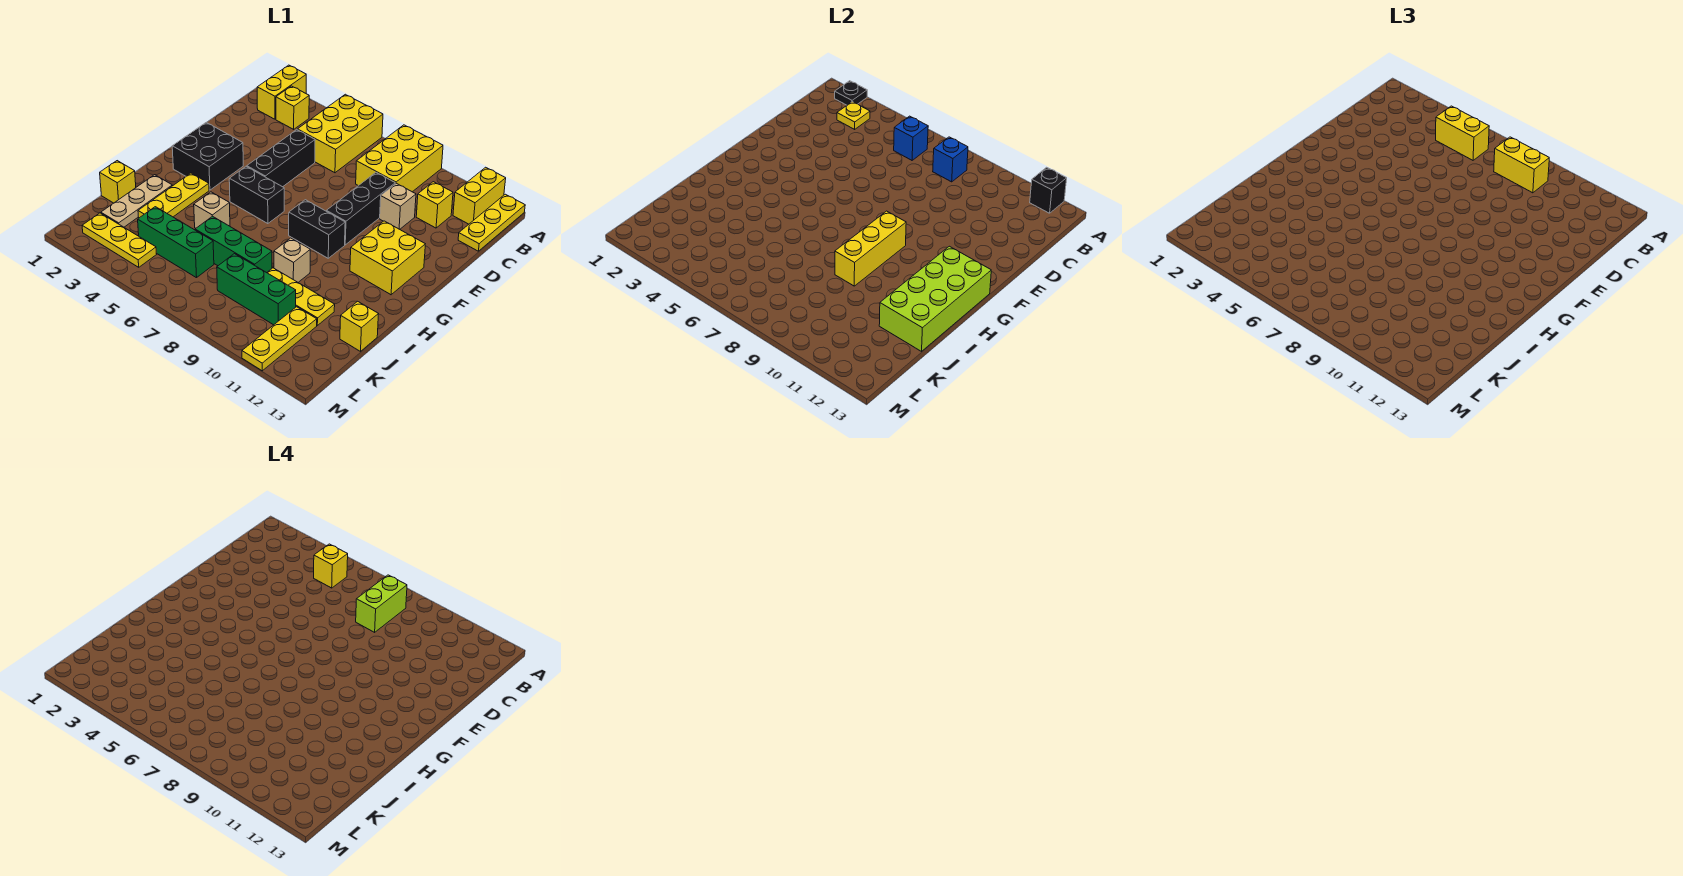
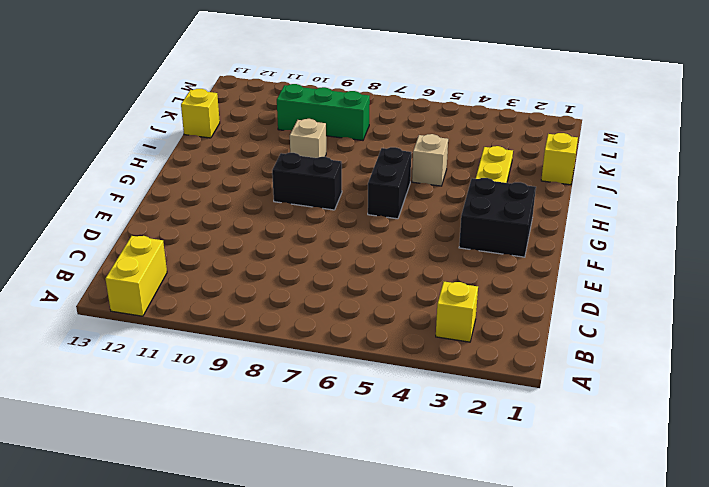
black brick G6:H6 level 1 -> black brick G5:G6 level 1
none -> yellow brick A2:B2 level 1
none -> yellow brick A5:C6 level 1
none -> yellow brick A8:C9 level 1
none -> yellow plate A13:C13 level 1

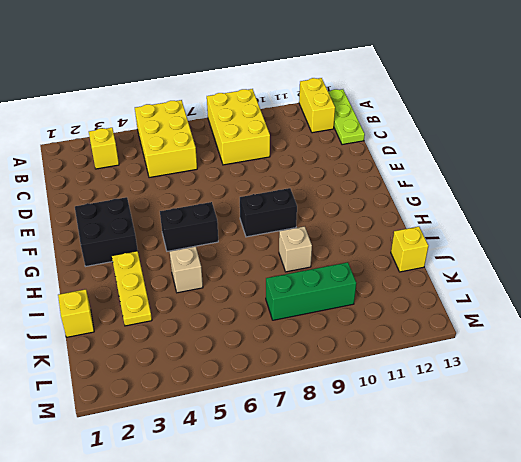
lime plate A13:C13 level 1 -> yellow plate A13:C13 level 1
none -> yellow brick A2:B2 level 1
none -> yellow brick C11 level 1
none -> black brick D5:F5 level 1
none -> black brick D9:F9 level 1

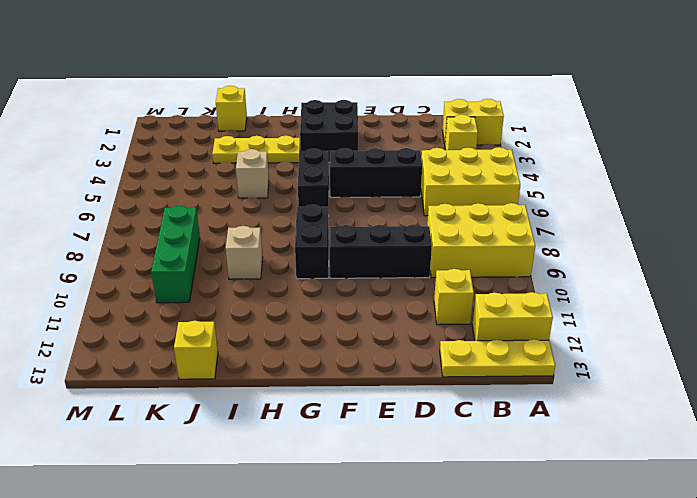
none -> tan brick D10 level 1
none -> yellow brick F11:G12 level 1
none -> tan plate I2:K2 level 1
none -> green brick J6:J8 level 1

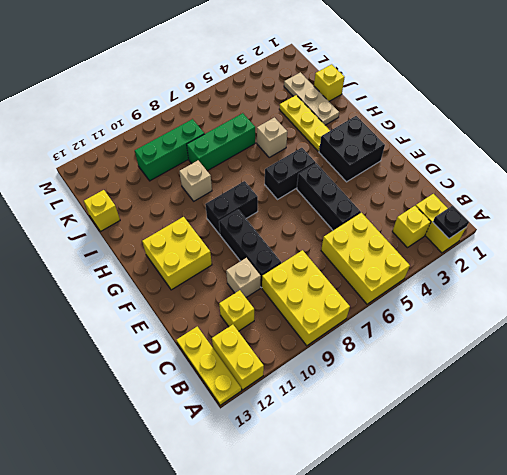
none -> yellow plate J9:J11 level 1
none -> green brick K4:K6 level 1
none -> yellow plate K11:M11 level 1
none -> yellow plate L2:L4 level 1

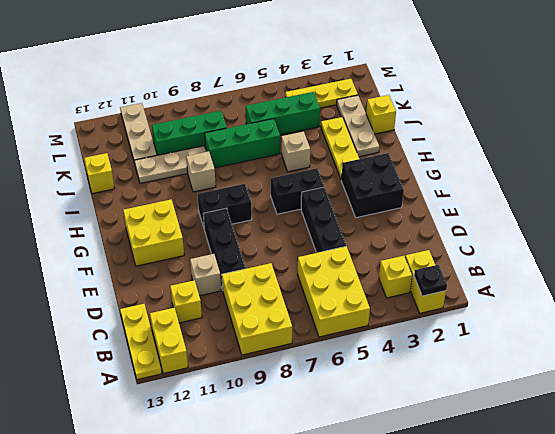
tan plate J9:J11 level 1 -> yellow plate J9:J11 level 1
tan plate K11:M11 level 1 -> yellow plate K11:M11 level 1
none -> black brick A12 level 2
none -> yellow plate B3 level 2
none -> blue brick B6 level 2
none -> blue brick B8 level 2

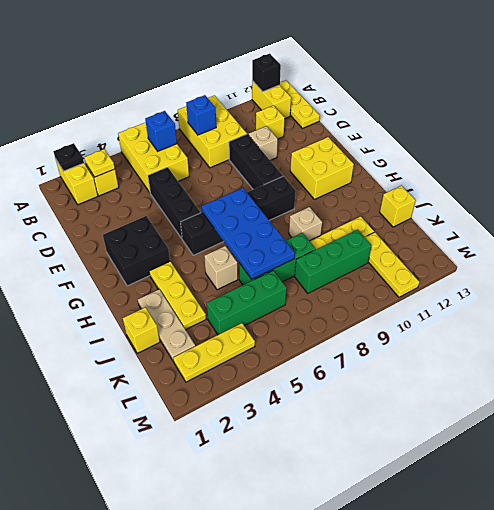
blue plate G6:J7 level 2 -> none
none -> yellow brick G9:I9 level 2
none -> lime brick G12:J13 level 2
none -> yellow brick B5:B6 level 3
none -> yellow brick B8:B9 level 3

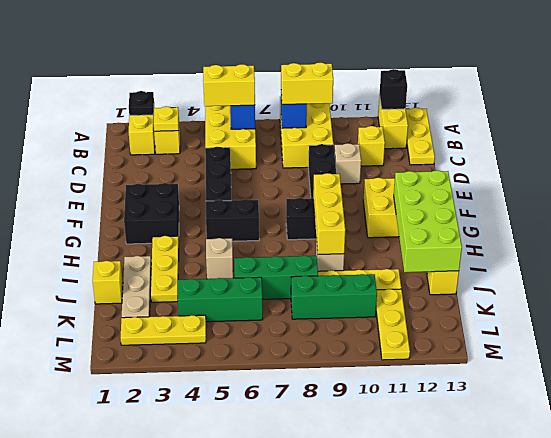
none -> yellow brick B5 level 4
none -> lime brick B8:C8 level 4

